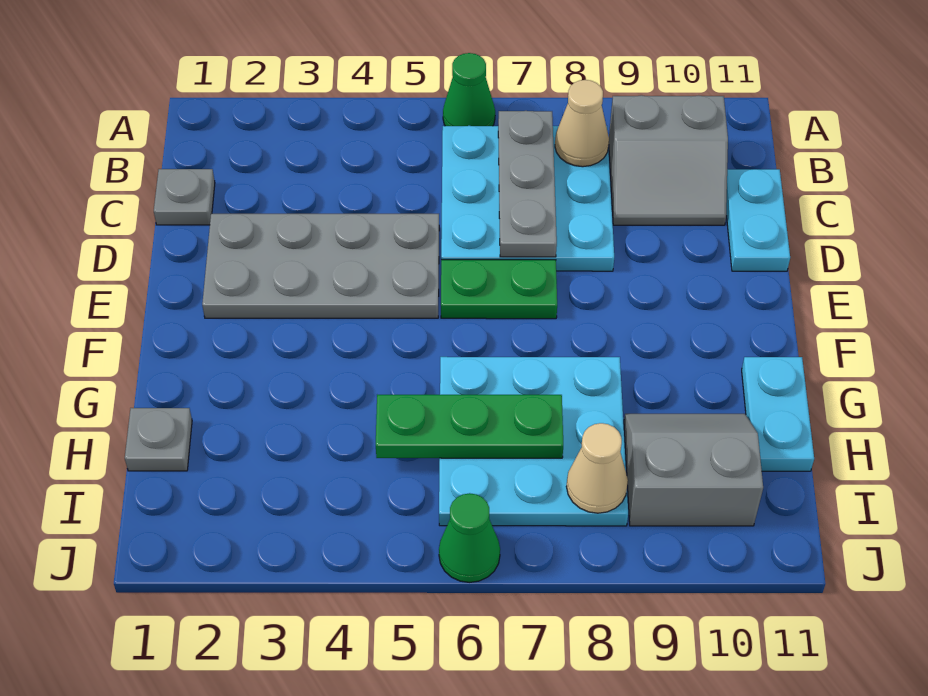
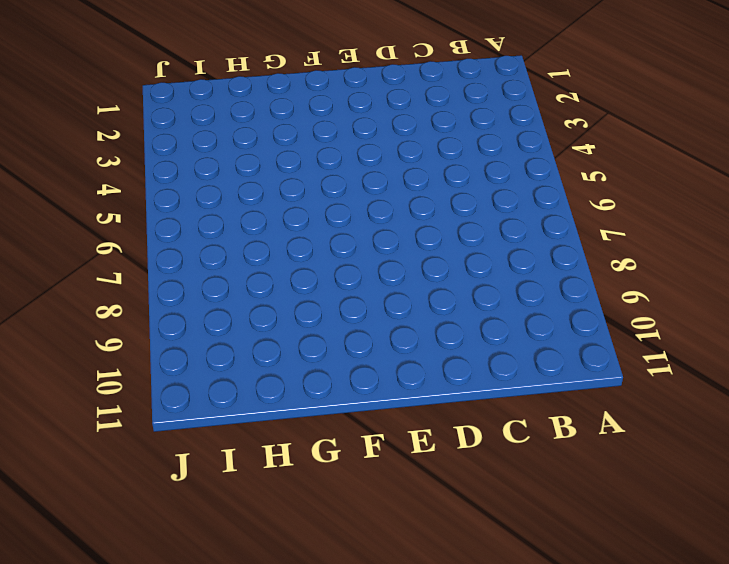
none -> green cone A6 level 1
none -> cyan plate B6:D8 level 1
none -> grey slope B9:C10 level 1 top B

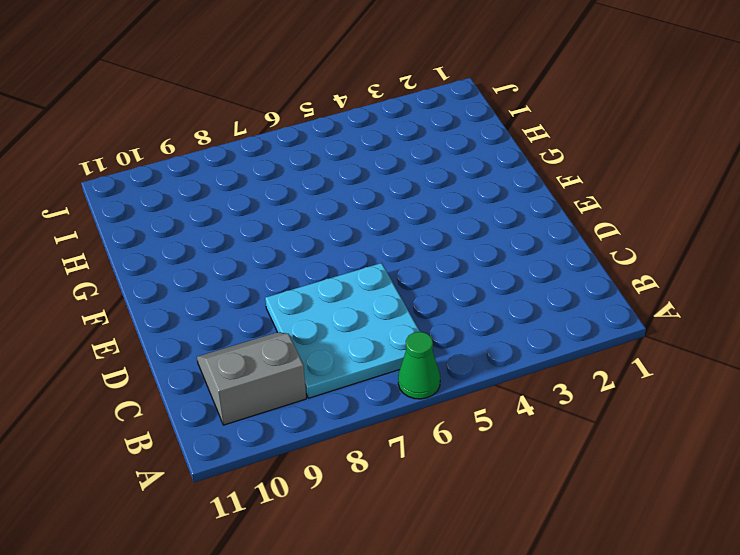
none -> grey plate C1 level 1
none -> cyan plate C11:D11 level 1
none -> grey plate D2:E5 level 1

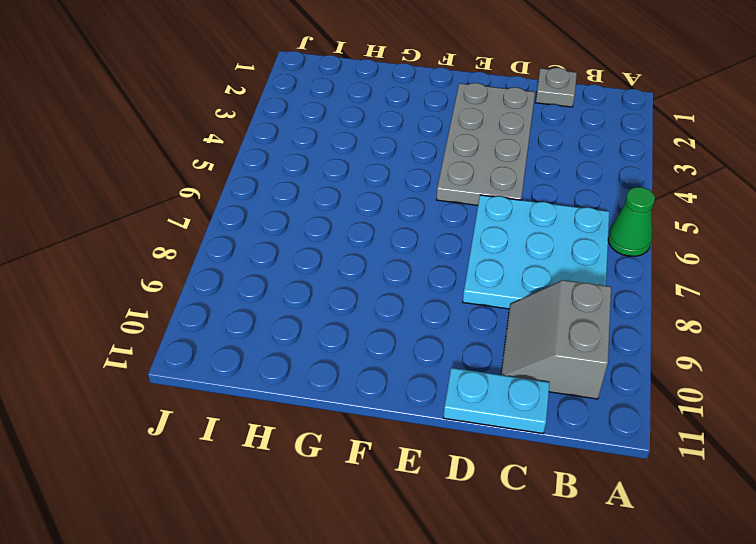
none -> green plate E6:E7 level 1
none -> cyan plate G6:I8 level 1
none -> cyan plate G11:H11 level 1

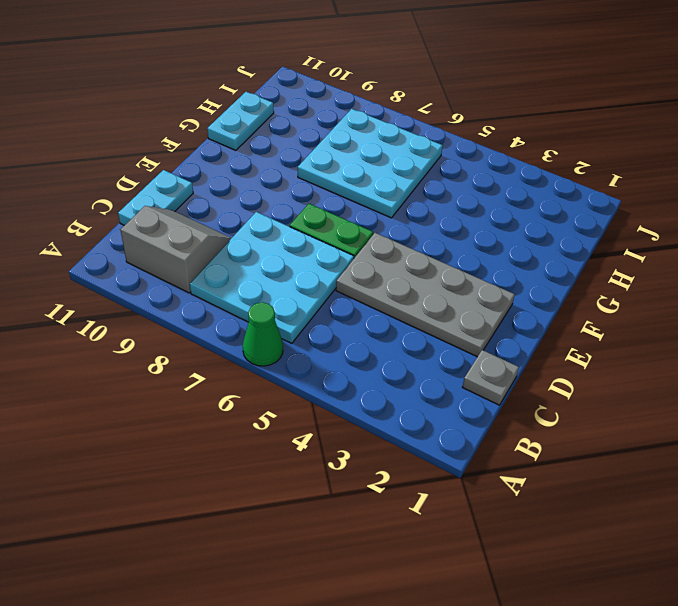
none -> grey plate H1 level 1
none -> grey slope H9:I10 level 1 top I
none -> green cone J6 level 1

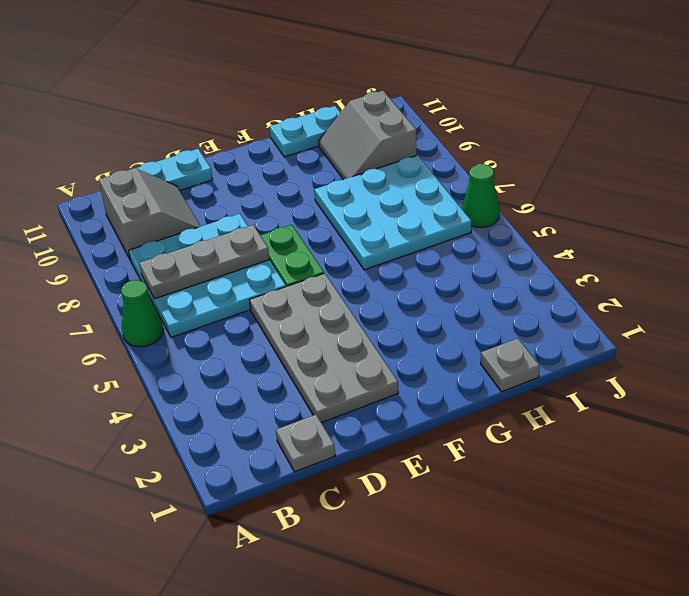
none -> tan cone B8 level 2
none -> green plate H5:H7 level 2
none -> tan cone I8 level 2

